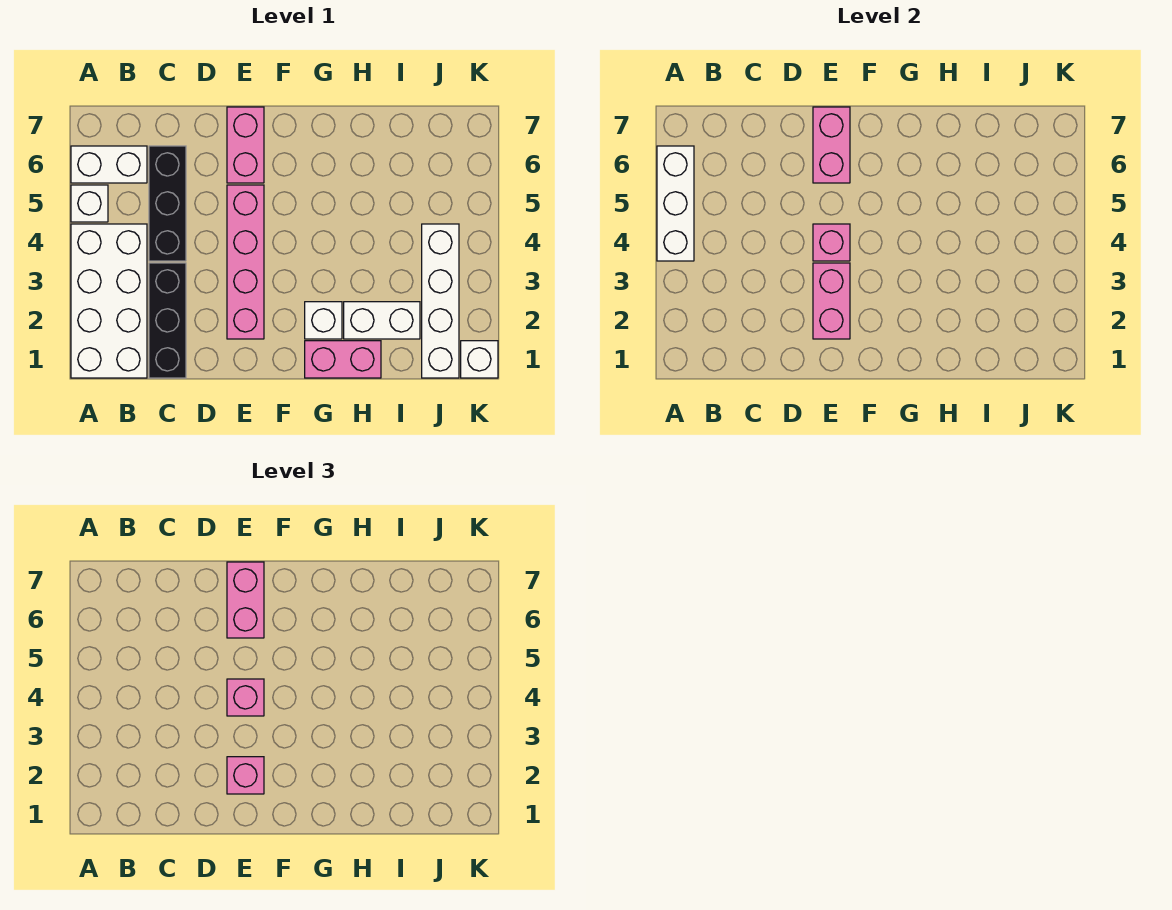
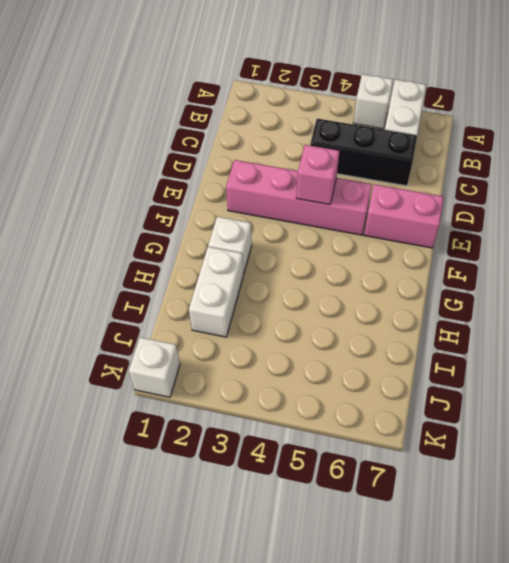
none -> white brick A1:B4 level 1
none -> black brick C1:C3 level 1
none -> pink brick G1:H1 level 1

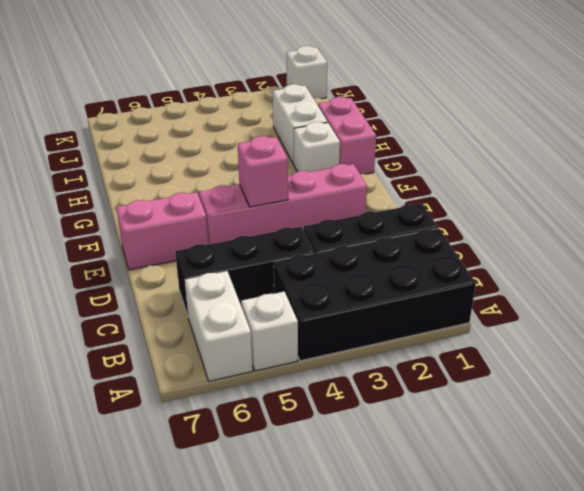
black brick A1:B4 level 1 -> white brick A1:B4 level 1
none -> white brick J1:J4 level 1
none -> white brick A4:A6 level 2
none -> pink brick E2:E3 level 2

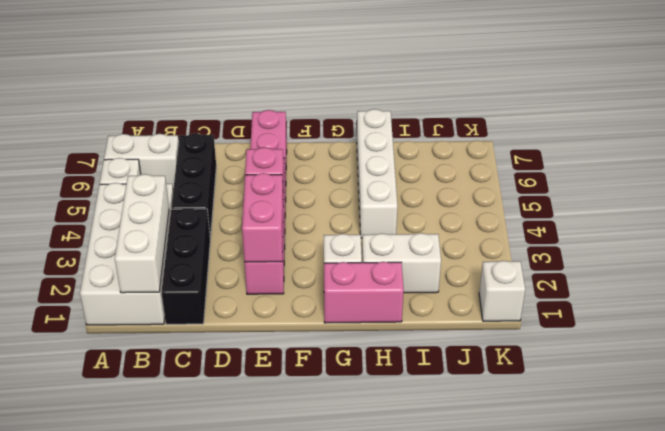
white brick B1:B3 level 2 -> white brick A4:A6 level 2
white brick H4:H7 level 1 -> white brick J1:J4 level 1
none -> pink brick E6:E7 level 2
none -> pink brick E2 level 3
none -> pink brick E4 level 3

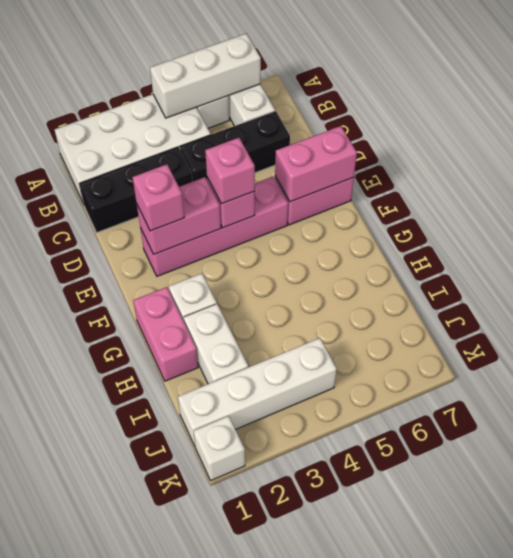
none -> pink brick E6:E7 level 3

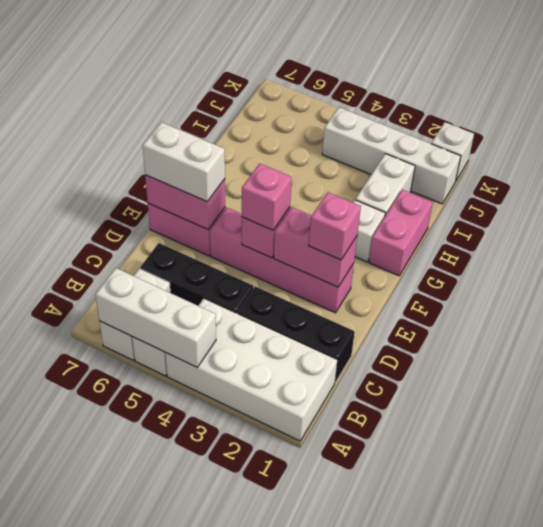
white brick E6:E7 level 3 -> pink brick E6:E7 level 3

